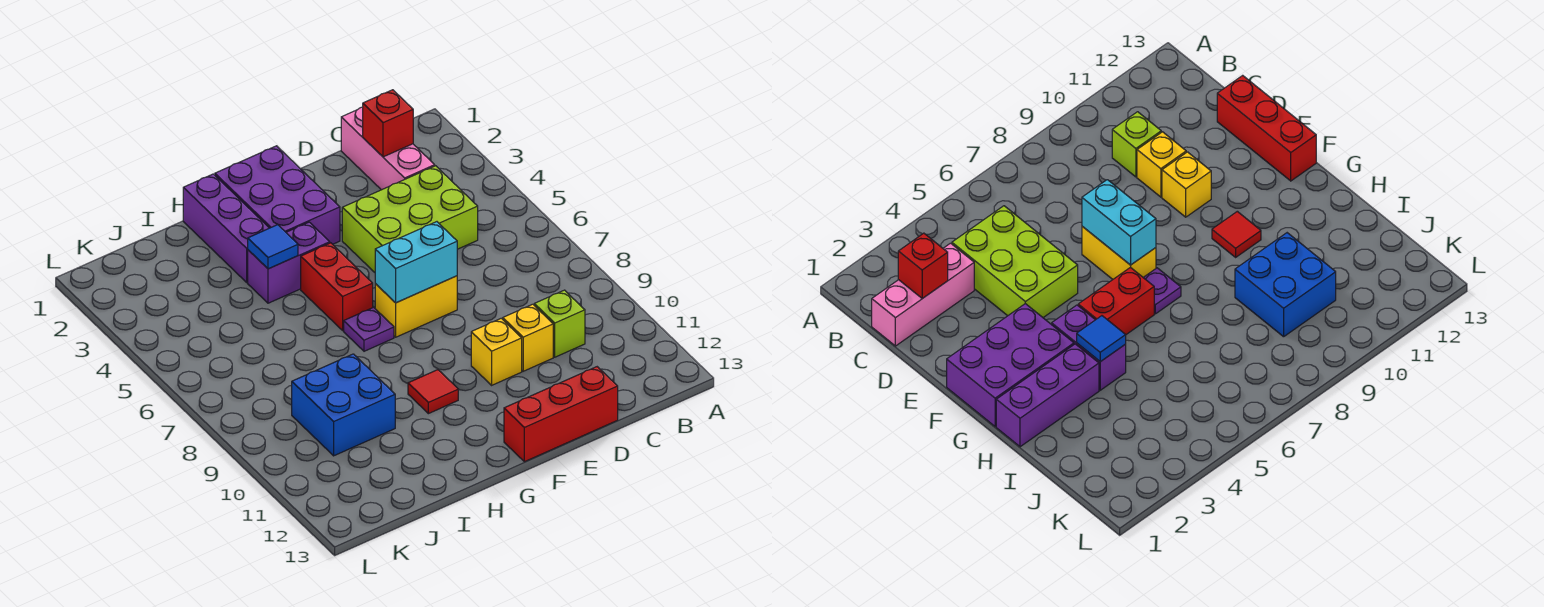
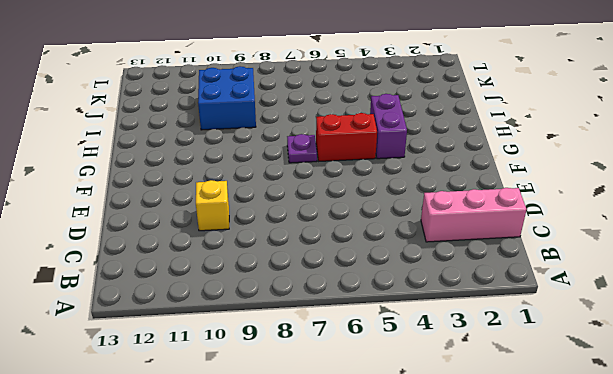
none -> lime brick C4:E5 level 1
none -> lime brick C10 level 1
none -> red brick D13:F13 level 1

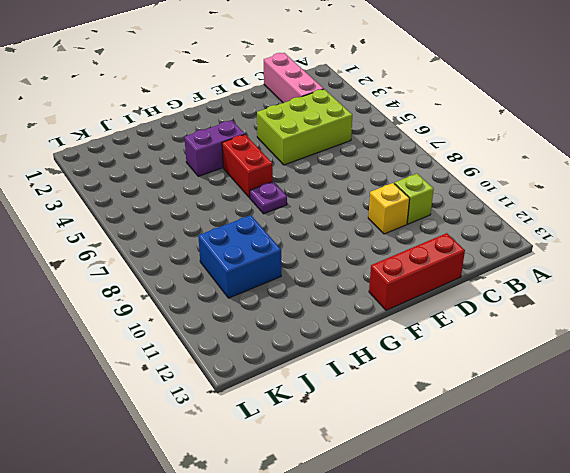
none -> yellow brick E7:F7 level 1
none -> yellow brick E10 level 1
none -> purple brick F1:G3 level 1

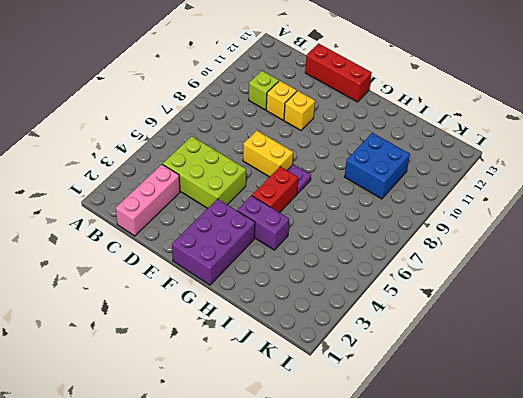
none -> red tile G10 level 1
none -> purple brick H1:H3 level 1
none -> red brick C2 level 2

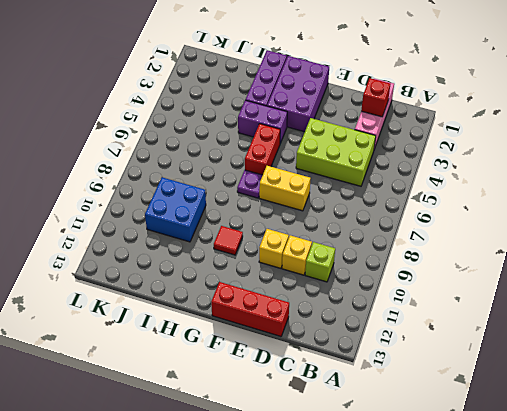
none -> cyan brick E7:F7 level 2
none -> blue tile H4 level 2

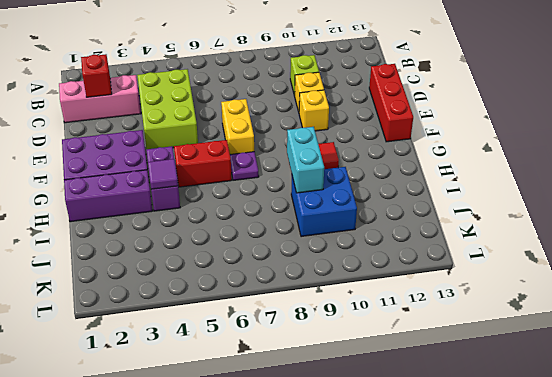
purple tile H4 level 2 -> blue tile H4 level 2
cyan brick H9:I9 level 2 -> cyan brick E7:F7 level 2

